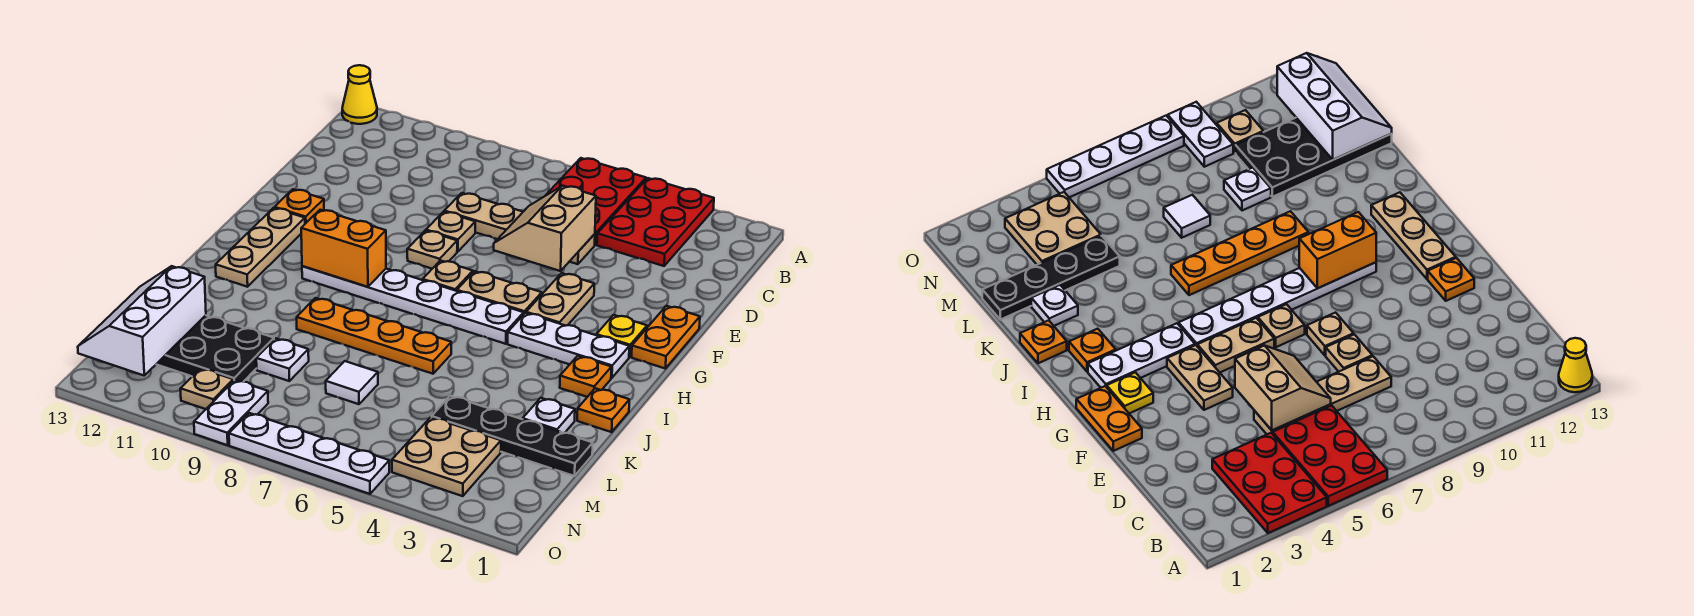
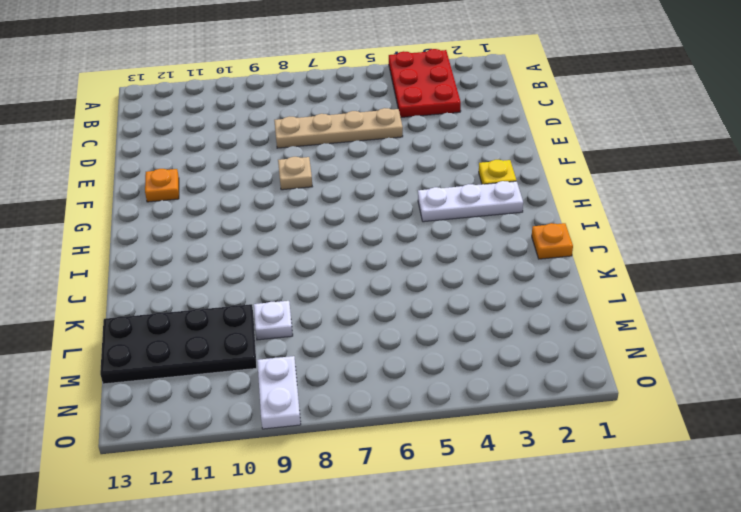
none -> red plate A5:C6 level 1
none -> yellow cone A13 level 1
none -> tan plate E8 level 1
none -> orange plate F1:G1 level 1

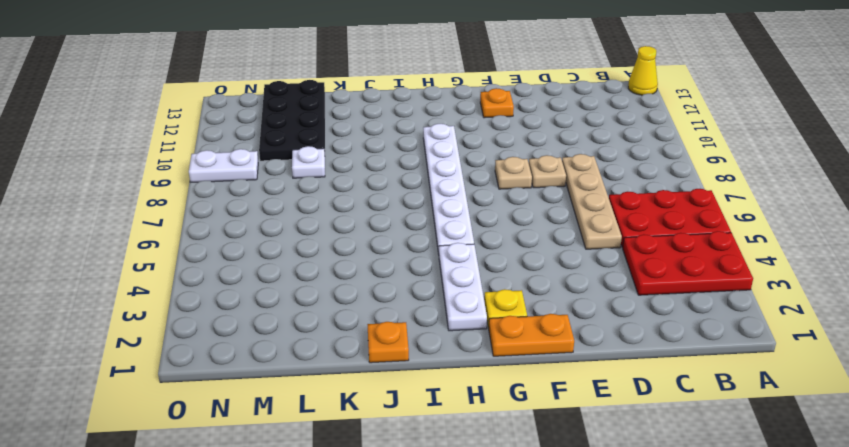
none -> tan plate F4:G4 level 1
none -> tan plate G5:G6 level 1
none -> tan plate G7 level 1
none -> tan plate G12:I12 level 1

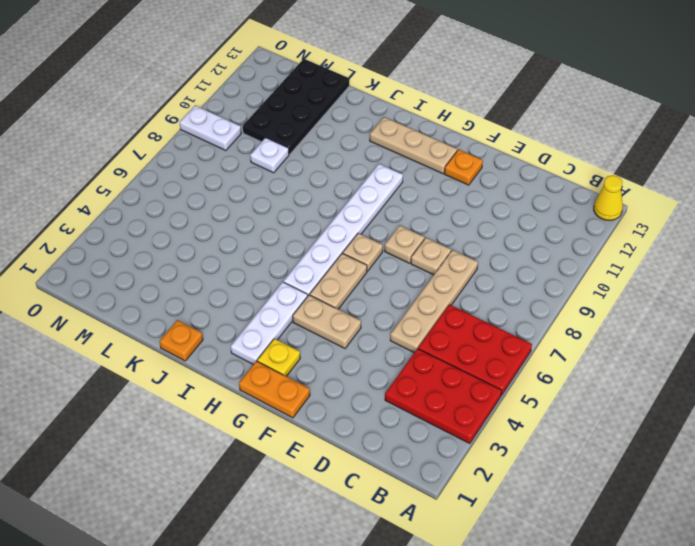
none -> orange plate I2 level 1
none -> orange plate J6:J9 level 1
none -> white plate K2 level 1
none -> black plate L1:L4 level 1

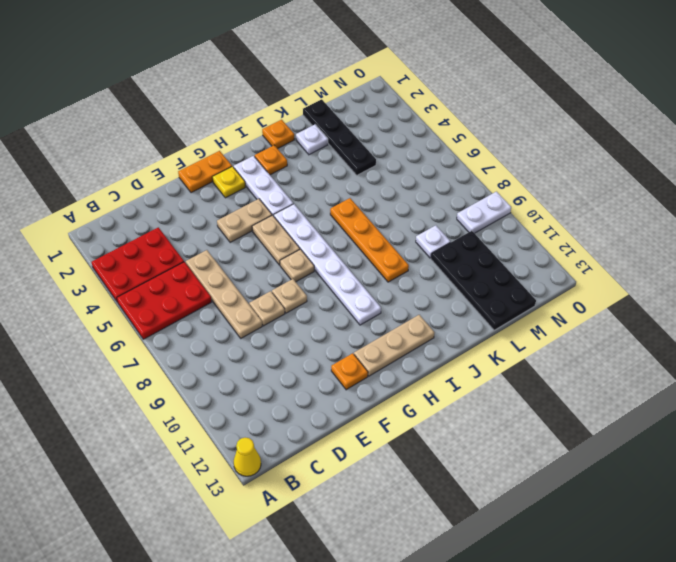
none -> white tile L7 level 1
none -> tan plate M3:N4 level 1
none -> tan plate N10 level 1
none -> white plate O5:O8 level 1

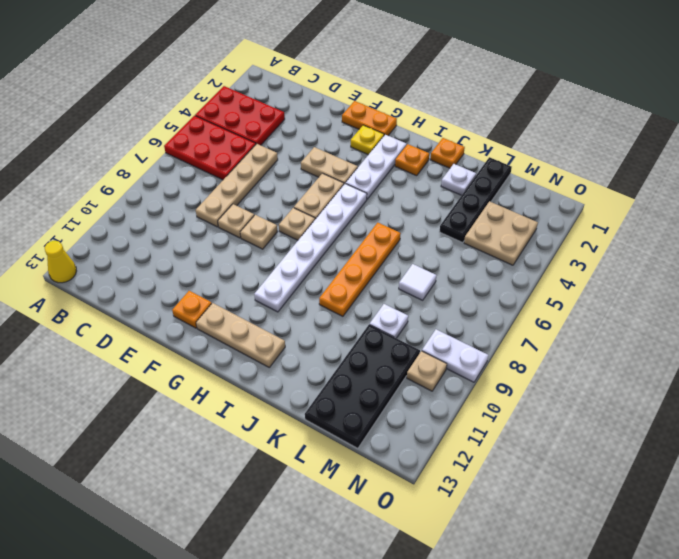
none -> white plate O5:O8 level 1
none -> tan slope D5:E6 level 2 top 5
none -> orange brick H9:H10 level 2
none -> white slope L12:N13 level 2 top 12

